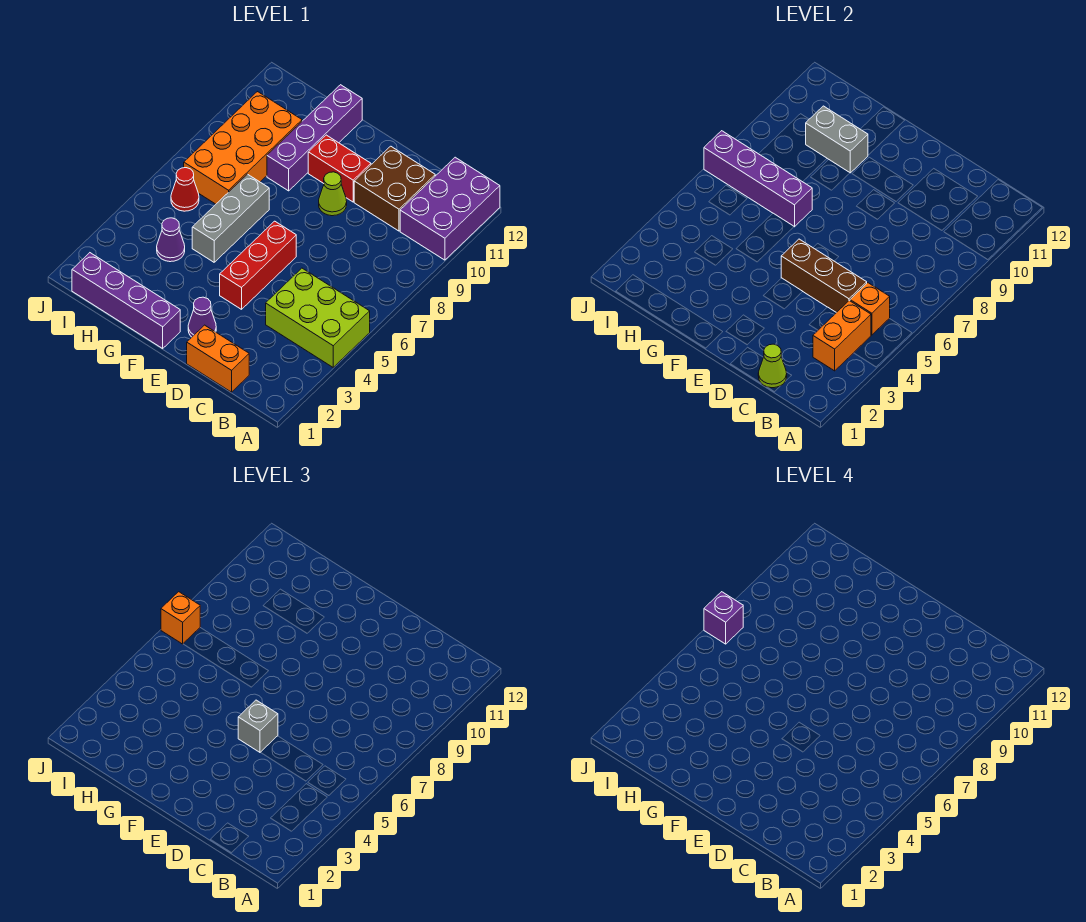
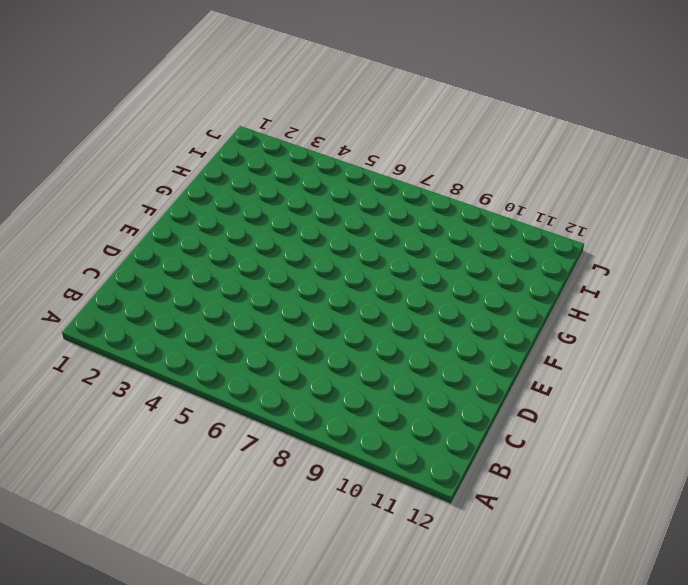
none -> lime brick A4:C5 level 1
none -> purple brick A10:B12 level 1
none -> orange brick C1:D1 level 1

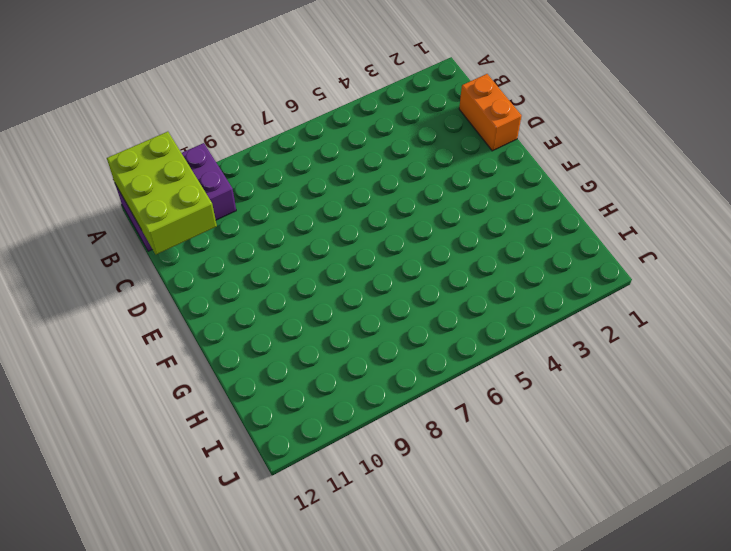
lime brick A11:C12 level 2 -> lime brick A4:C5 level 1
none -> brown brick C10:D11 level 1
none -> purple cone E2 level 1
none -> red brick E4:E6 level 1

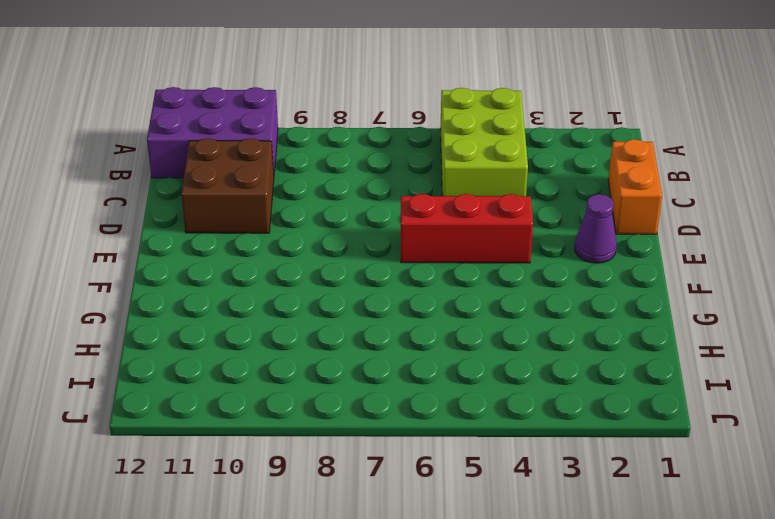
none -> lime cone E9 level 1
none -> red brick E10:F10 level 1
none -> purple brick F1:I1 level 1

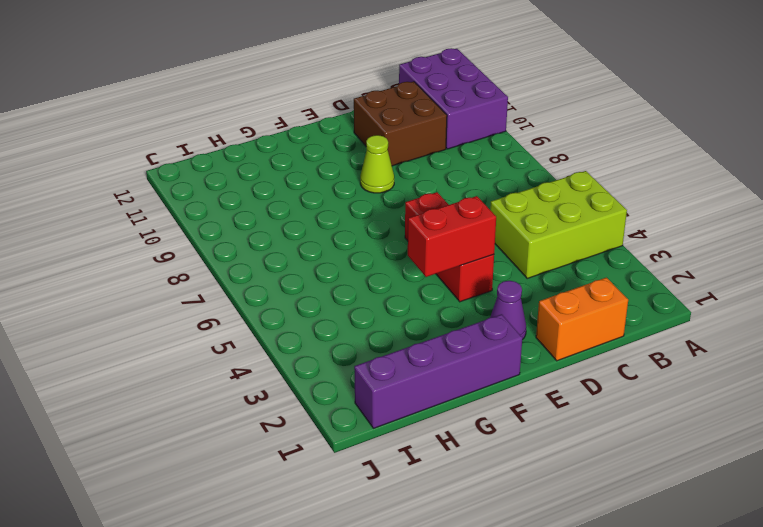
red brick E4:F4 level 2 -> red brick E10:F10 level 1
none -> grey brick G5:G7 level 1
none -> purple brick G9:G12 level 1
none -> purple cone H4 level 1

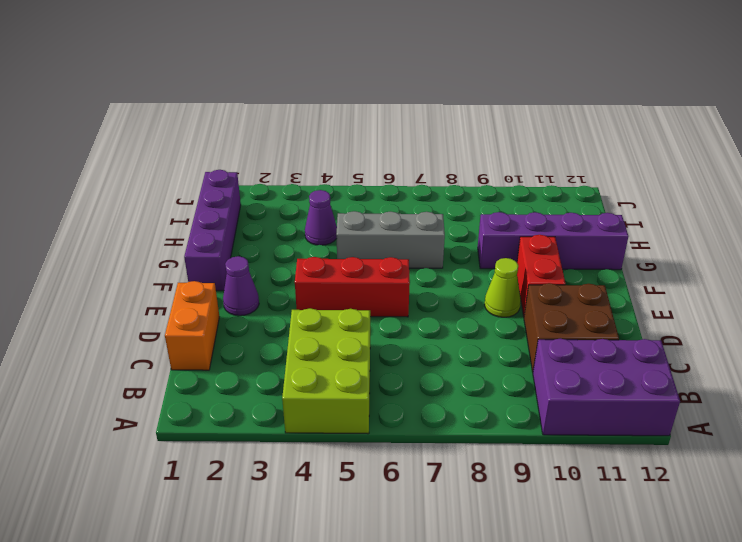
none -> orange brick H7:I10 level 1
none -> red cone I6 level 1
none -> orange brick B3:B4 level 2

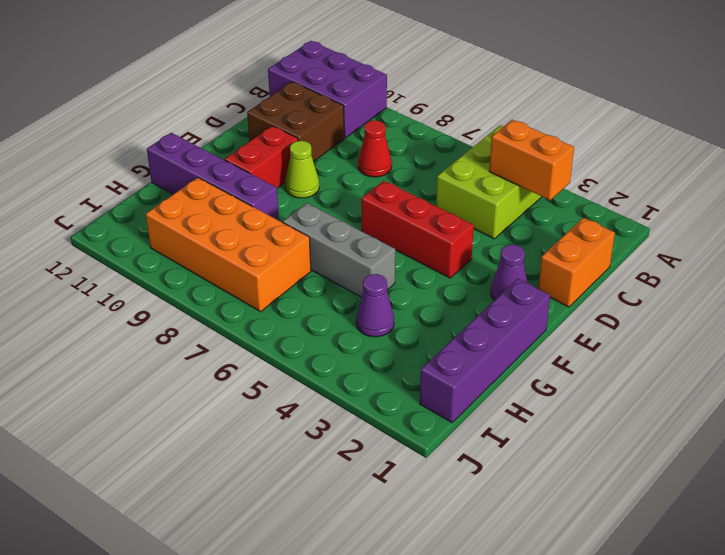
red cone C8 level 1 -> red cone I6 level 1
none -> orange brick B5 level 2
none -> lime cone C1 level 2
none -> brown brick C5:E5 level 2

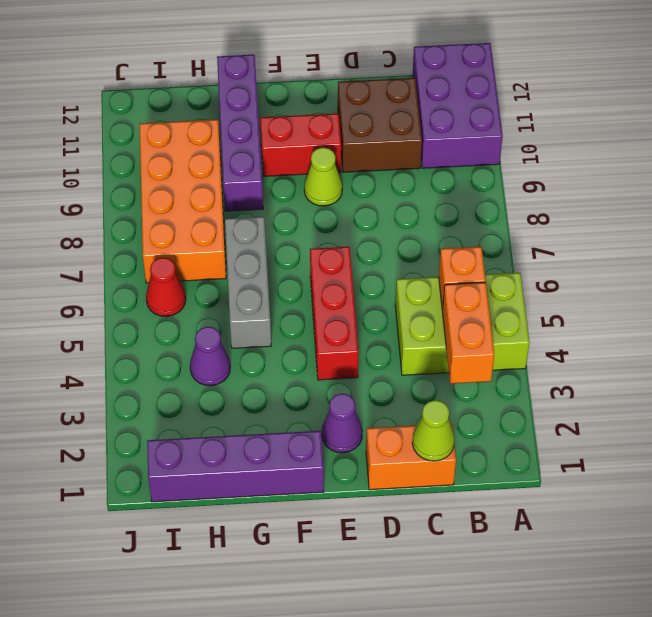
none -> brown brick C5:E5 level 2
none -> purple brick G7:J7 level 2
none -> grey brick G10:H10 level 2

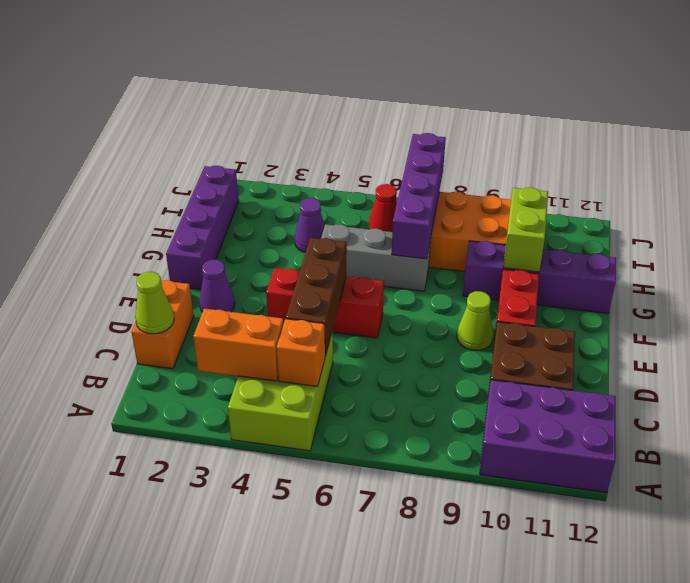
lime brick G10:H10 level 2 -> grey brick G10:H10 level 2
none -> grey brick E5 level 3
none -> orange brick J7 level 3
none -> purple brick J7 level 4

